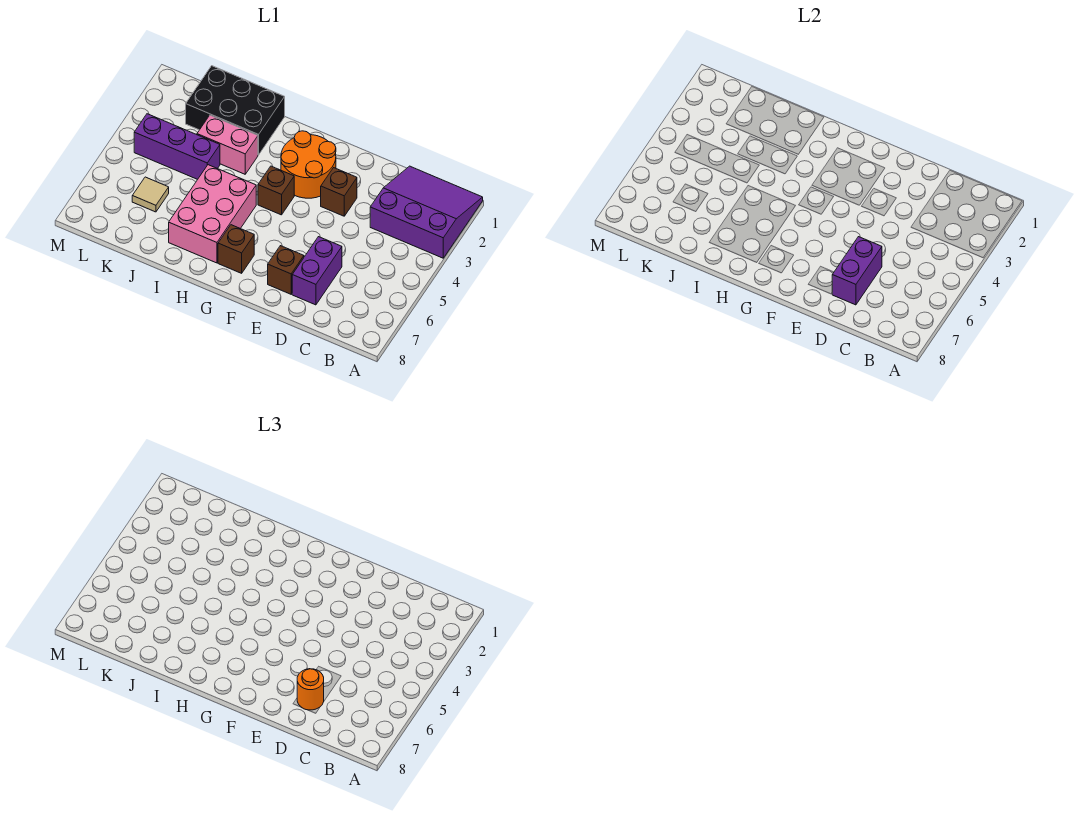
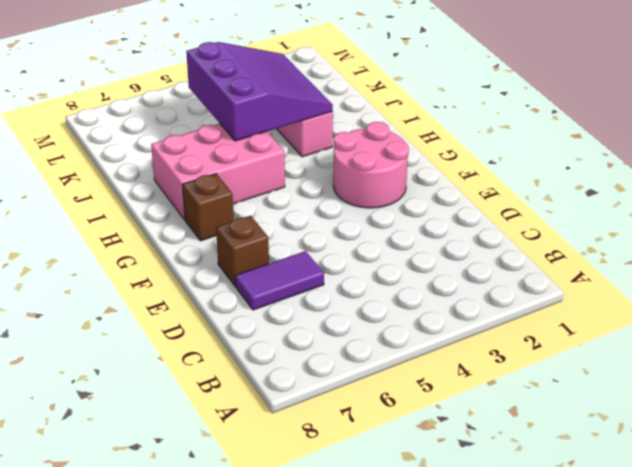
purple tile D6:D7 level 1 -> purple brick D6:D7 level 1
pink round brick F2:G3 level 1 -> orange round brick F2:G3 level 1
purple slope I3:K5 level 2 top 5 -> purple slope A1:C3 level 1 top 3
none -> brown brick E3 level 1
none -> brown brick G4 level 1
none -> black brick I1:K2 level 1

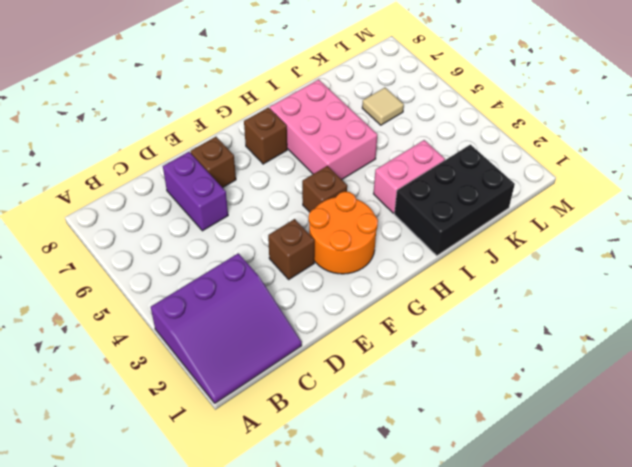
none -> purple brick J4:L4 level 1
none -> purple brick D6:D7 level 2
none -> orange round brick D7 level 3

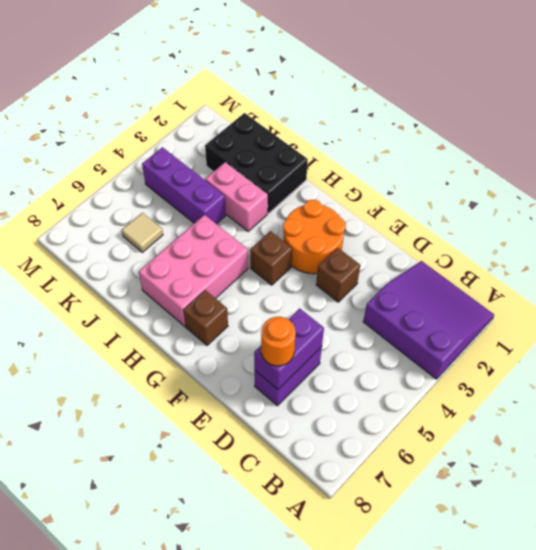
none -> brown brick E7 level 1

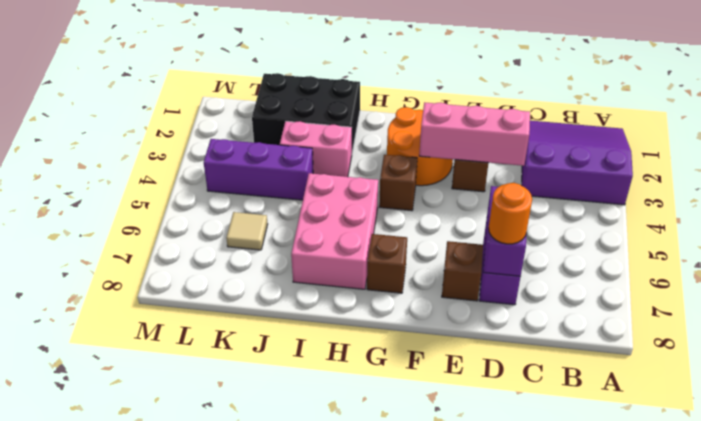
pink brick D3:F3 level 2 -> none

